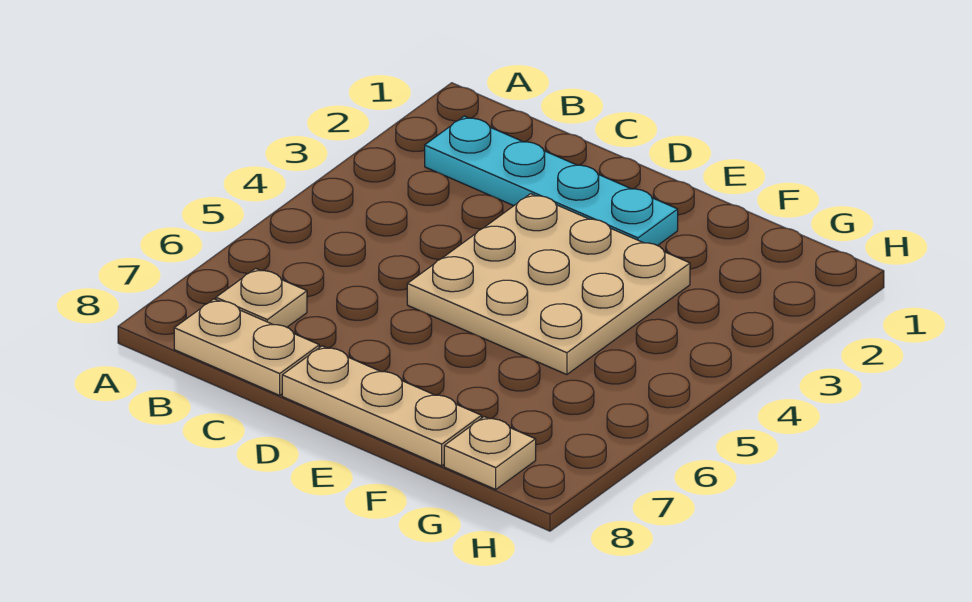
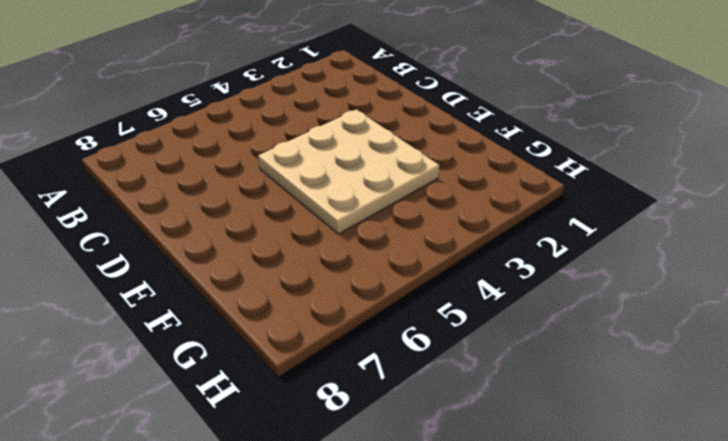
none -> cyan plate B2:E2 level 1
none -> tan plate B7 level 1

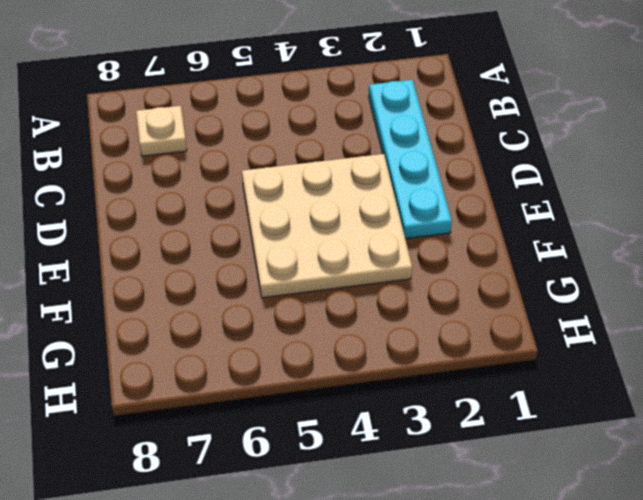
none -> tan plate B8:C8 level 1
none -> tan plate D8:F8 level 1

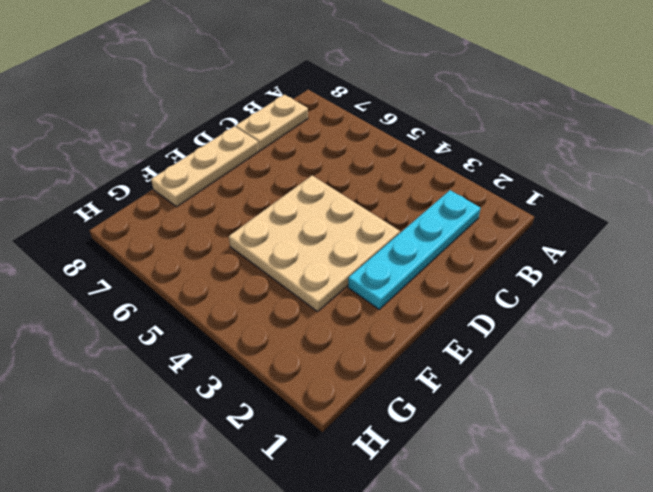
none -> tan plate B7 level 1
none -> tan plate G8 level 1

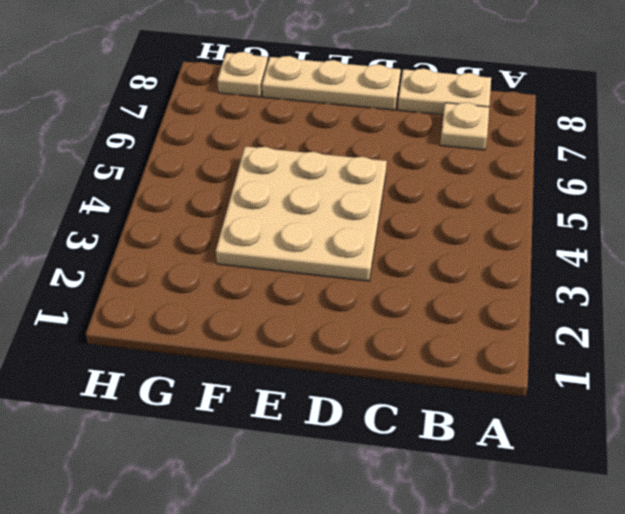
none -> cyan plate B2:E2 level 1

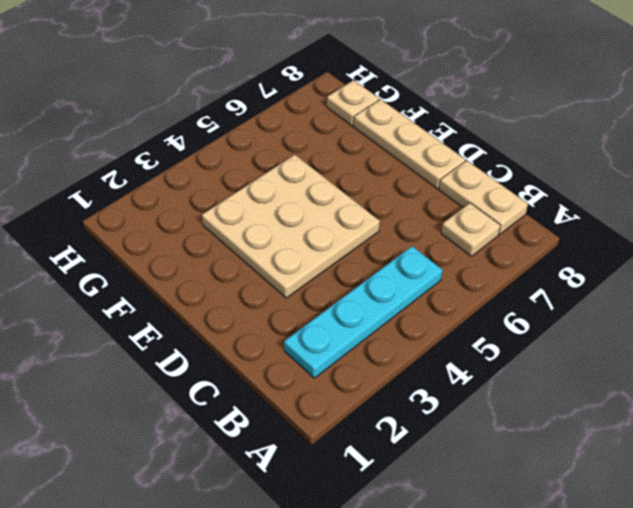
cyan plate B2:B5 level 1 -> cyan plate B2:E2 level 1

